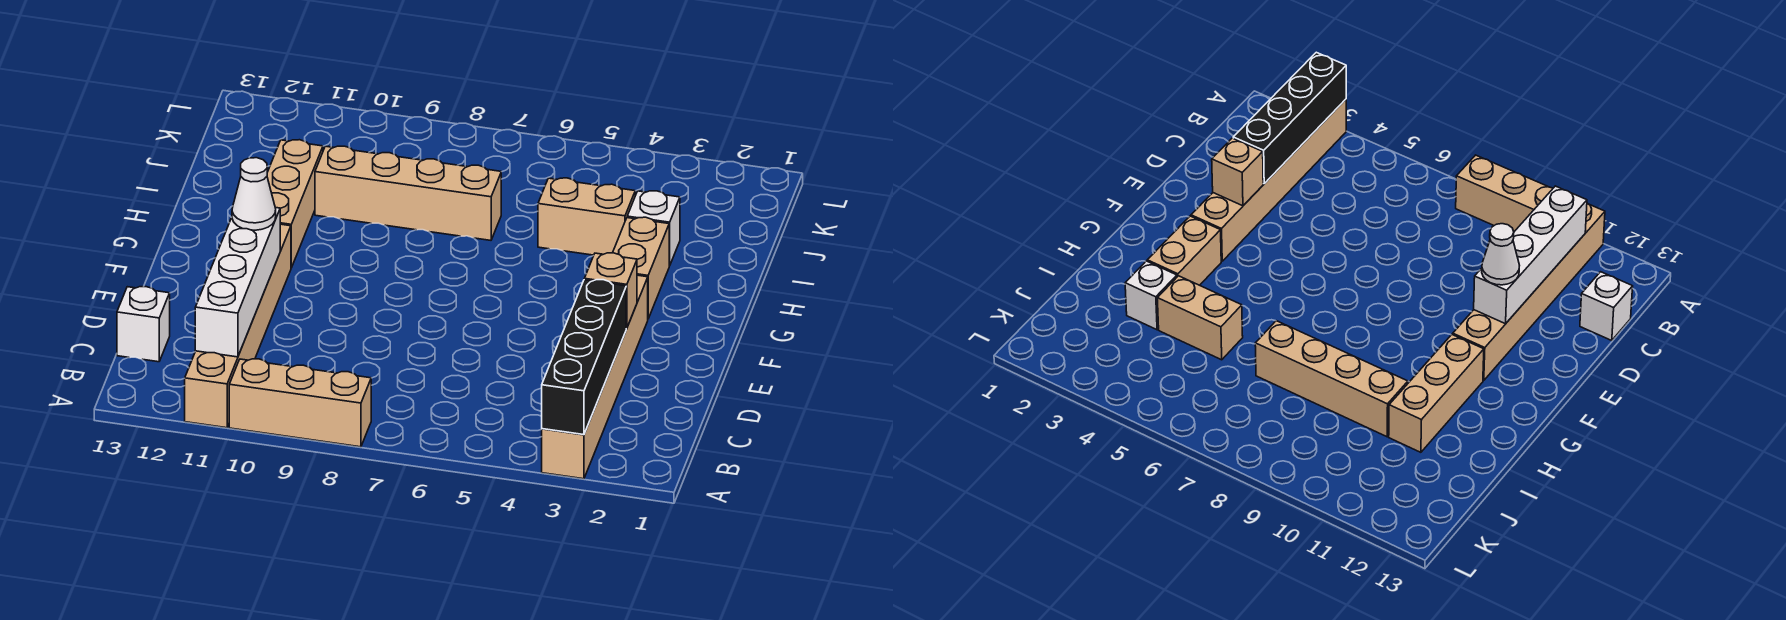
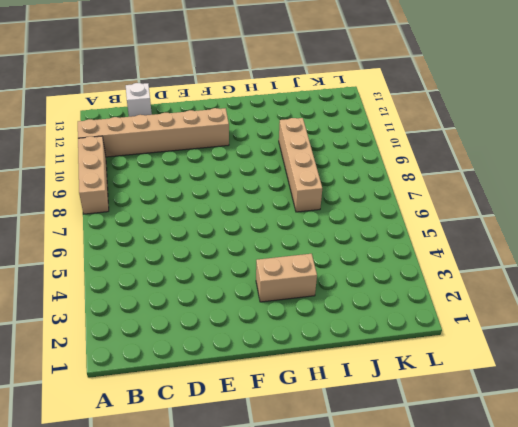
none -> tan brick A3:F3 level 1
none -> tan brick G11:I11 level 1
none -> white brick I3 level 1

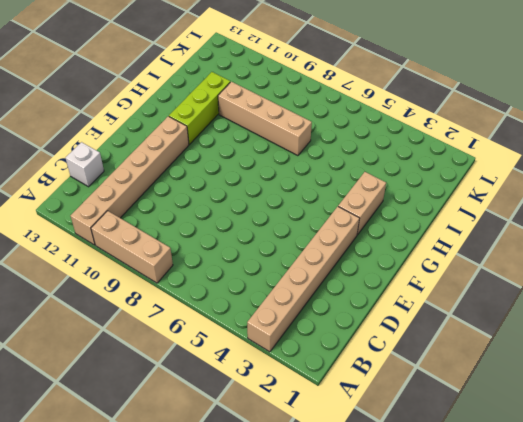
lime brick G11:I11 level 1 -> tan brick G11:I11 level 1
none -> white brick I3 level 1
none -> tan brick I4:I5 level 1
none -> black brick A3:D3 level 2

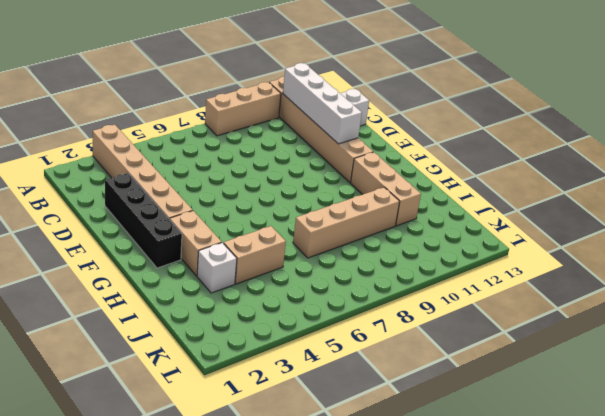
black brick D2:G2 level 1 -> black brick A3:D3 level 2
none -> tan brick E3 level 2
none -> white cone E11 level 3

